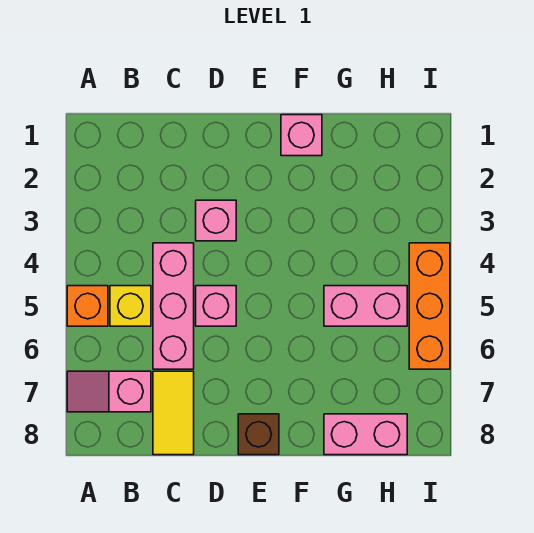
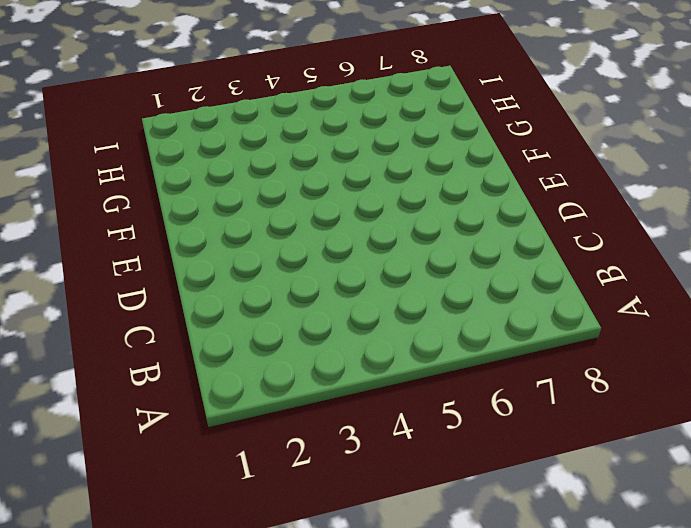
none -> orange brick A5 level 1
none -> pink slope A7:B7 level 1 top B
none -> yellow brick B5 level 1

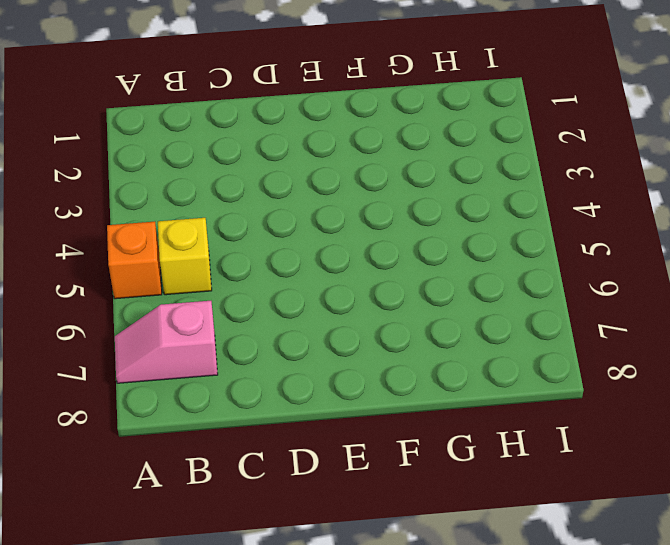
none -> pink brick C4:C6 level 1
none -> yellow tile C7:C8 level 1
none -> pink brick D3 level 1

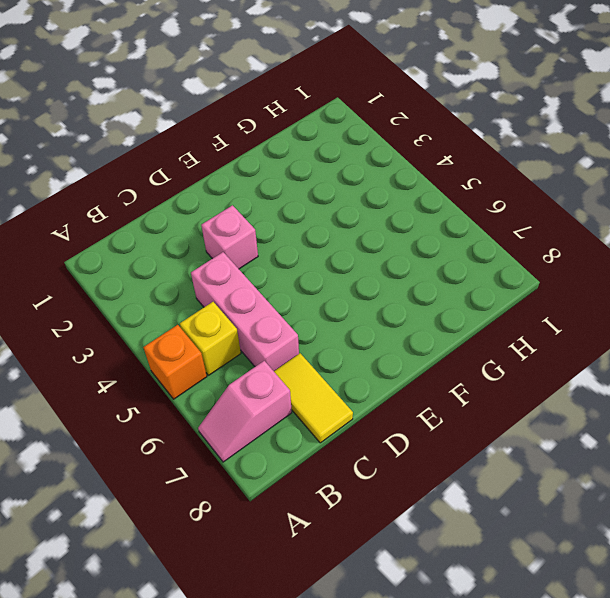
none -> pink brick D5 level 1
none -> brown brick E8 level 1
none -> pink brick F1 level 1

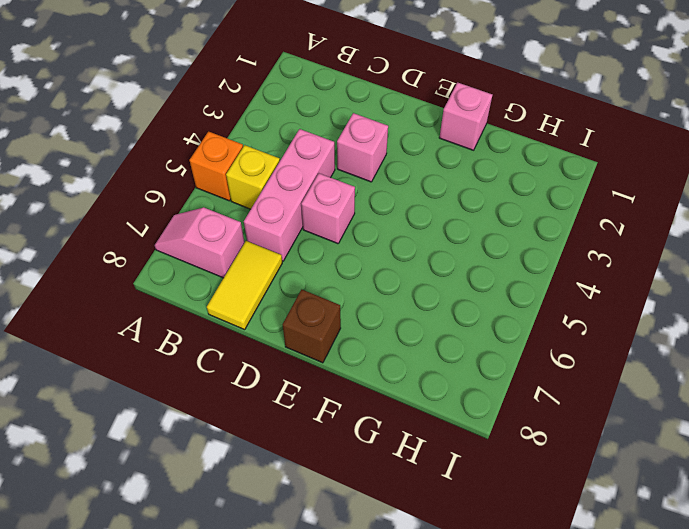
none -> pink brick G5:H5 level 1
none -> pink brick G8:H8 level 1
none -> orange brick I4:I6 level 1

